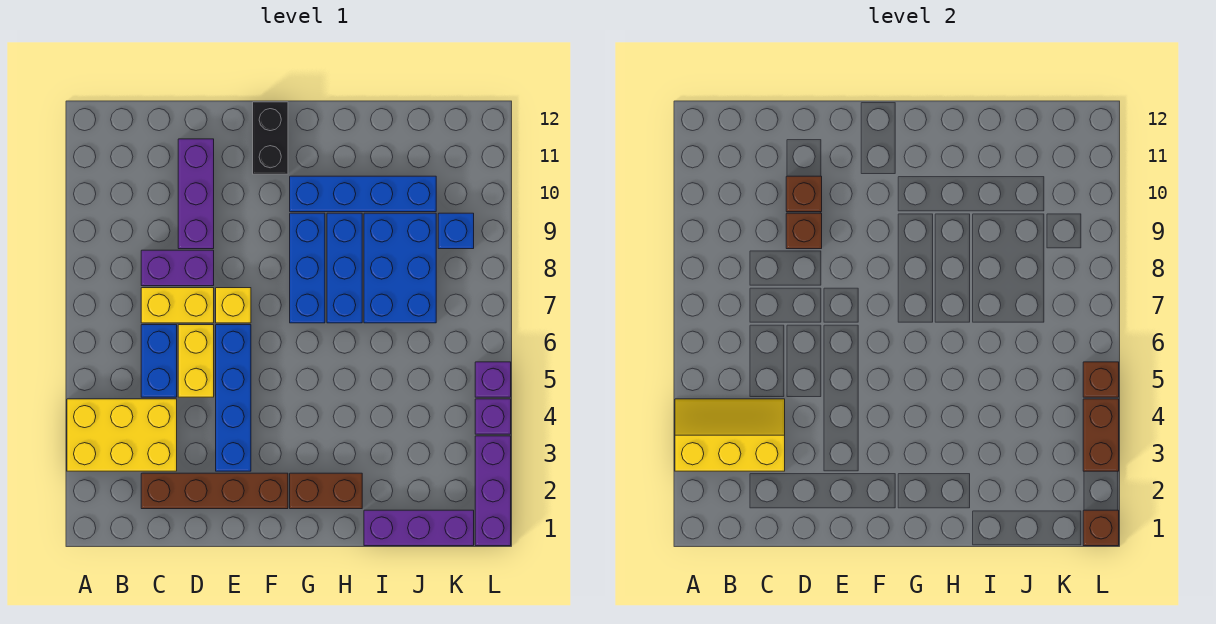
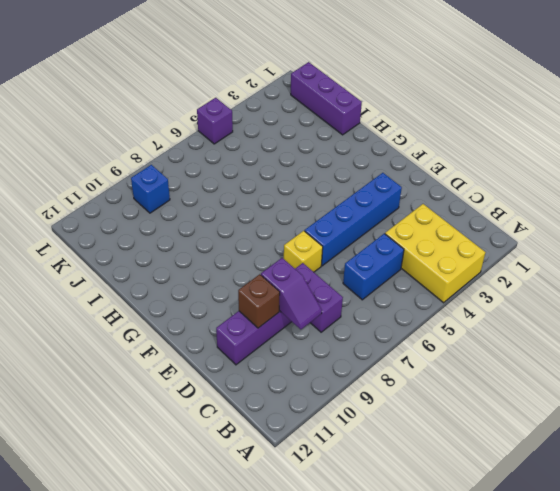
purple slope C9:D9 level 2 top D -> brown brick D9 level 2
none -> brown brick C2:F2 level 1
none -> yellow brick C7:D7 level 1
none -> yellow brick D5:D6 level 1

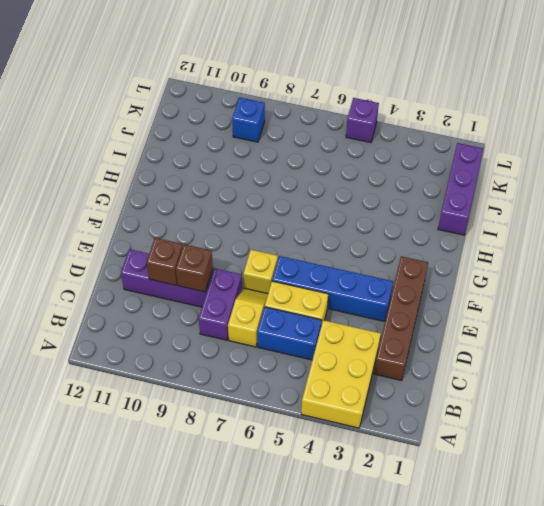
yellow slope C7:D7 level 1 top C -> yellow brick C7:D7 level 1
none -> black brick F11:F12 level 1
none -> brown brick G2:H2 level 1
none -> blue brick G7:G9 level 1

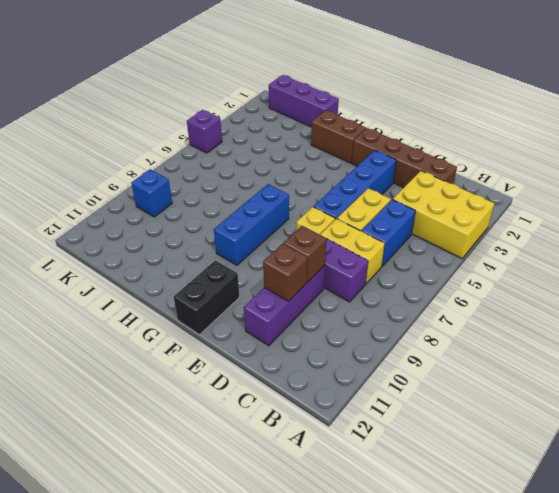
none -> blue brick G10:J10 level 1
none -> blue brick H7:H9 level 1
none -> blue brick I7:J9 level 1

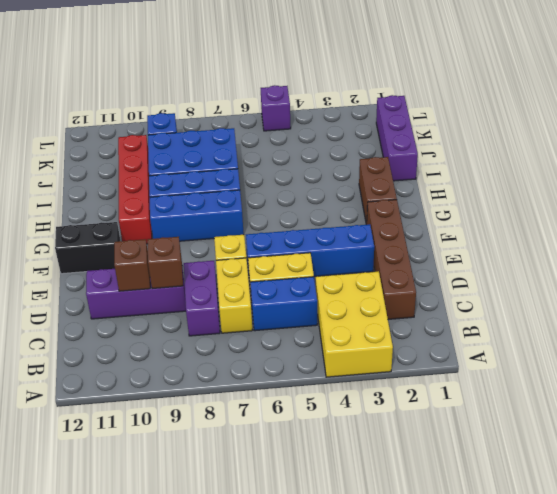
red brick G10:J10 level 1 -> blue brick G10:J10 level 1
none -> purple brick L1:L3 level 1
none -> purple brick L4 level 1
none -> yellow slope A3:C4 level 2 top 3

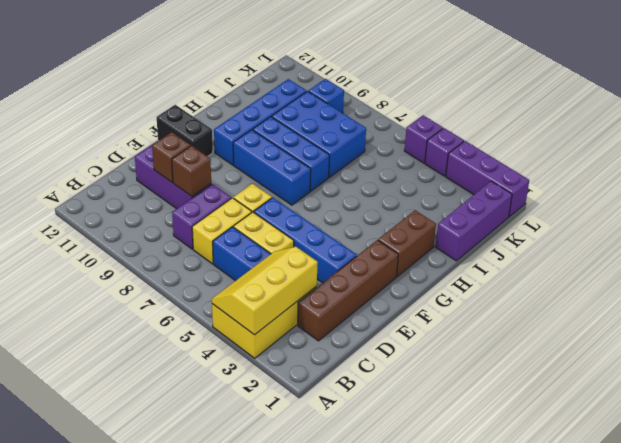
none -> brown brick L1 level 2
none -> brown brick L3:L4 level 2
none -> brown brick L5 level 2

